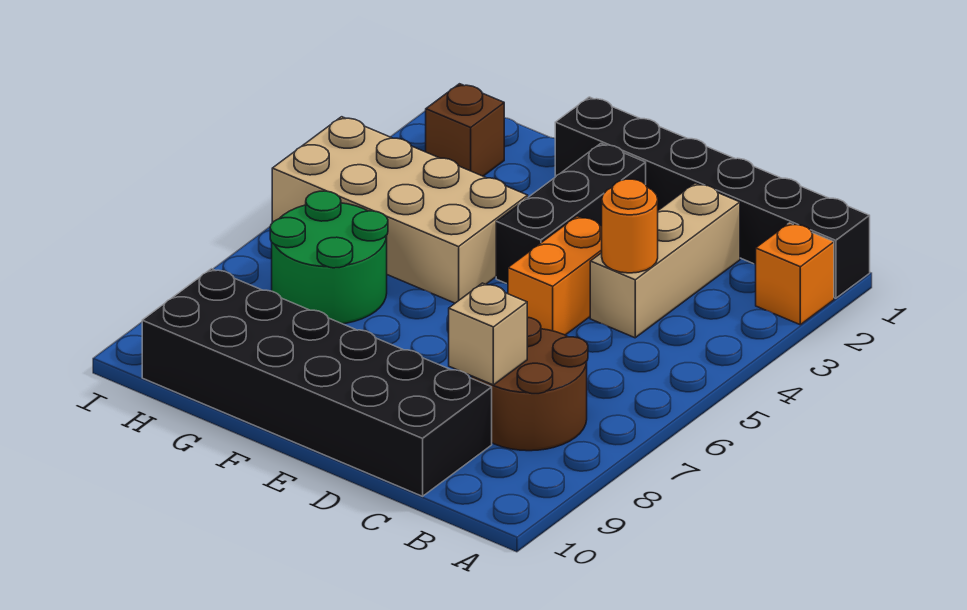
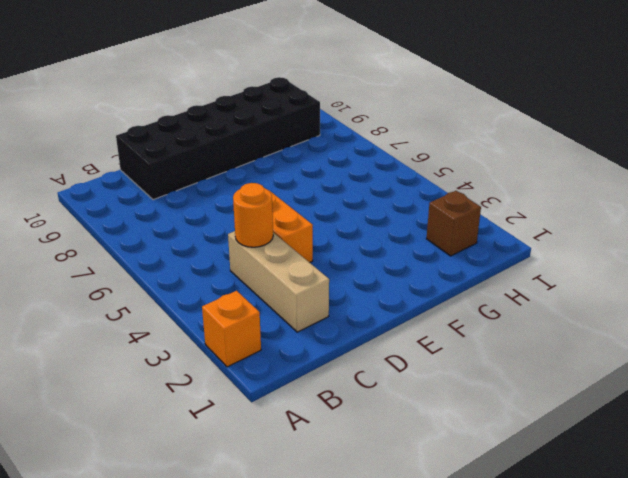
none -> black brick A1:F1 level 1
none -> brown round brick B7:C8 level 1
none -> black brick E2:E4 level 1

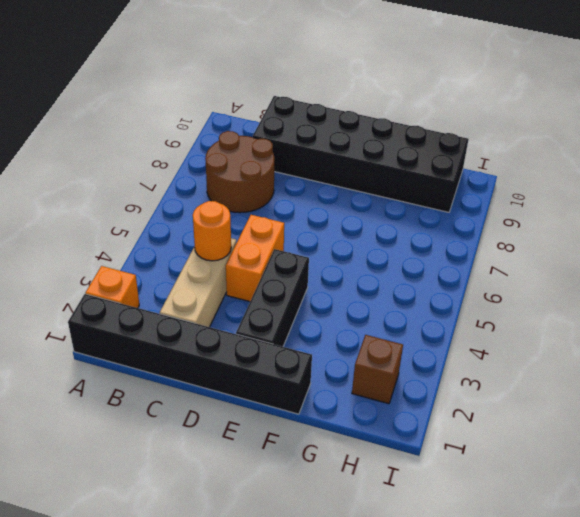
none -> tan brick F4:I5 level 1
none -> green round brick G6:H7 level 1
none -> tan brick C8 level 2

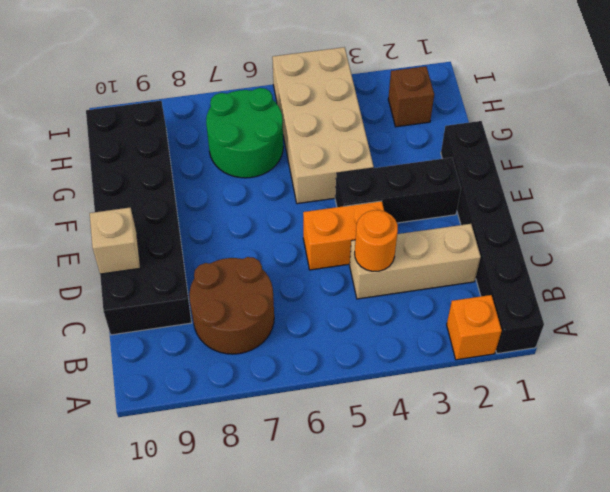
tan brick D10 level 2 -> tan brick C8 level 2

